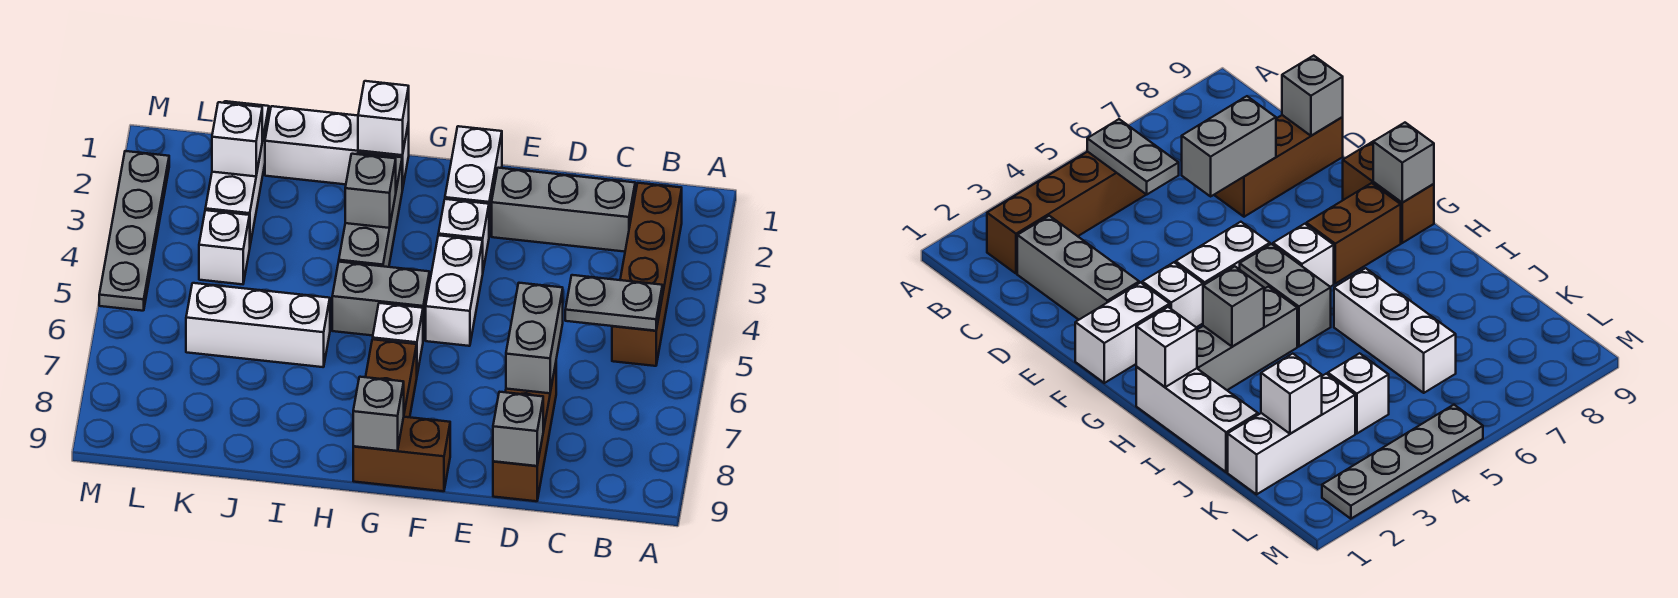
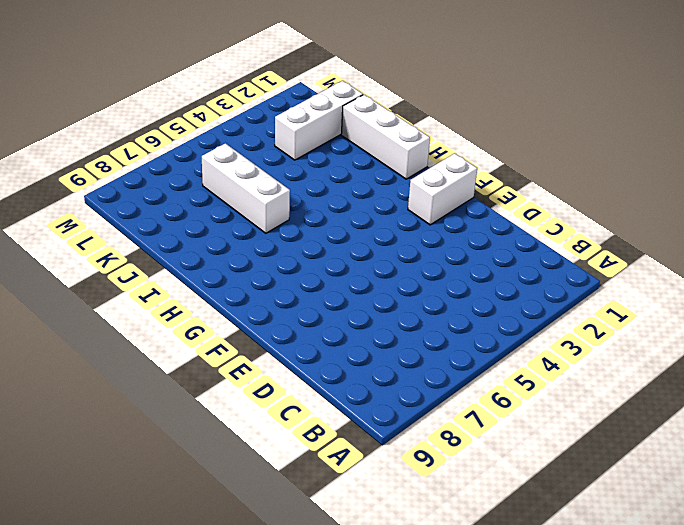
none -> brown brick B2:B5 level 1
none -> grey brick C2:E2 level 1
none -> brown brick D7:D9 level 1

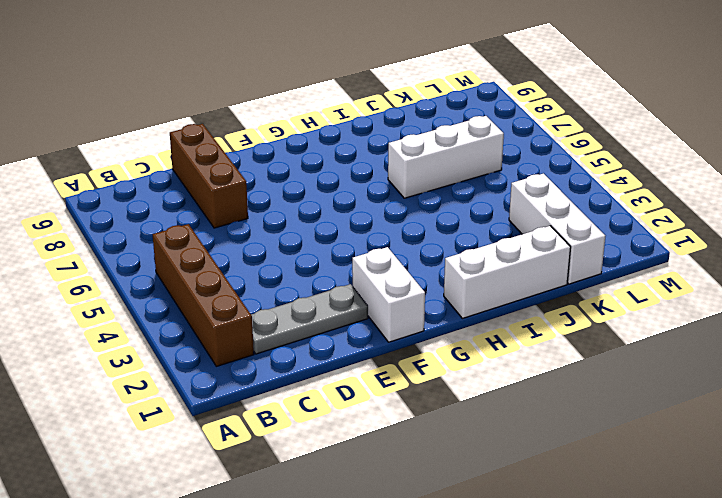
grey plate C2:E2 level 1 -> grey brick C2:E2 level 1
none -> white brick F3 level 1
none -> white brick F4:F5 level 1
none -> brown brick F9:G9 level 1

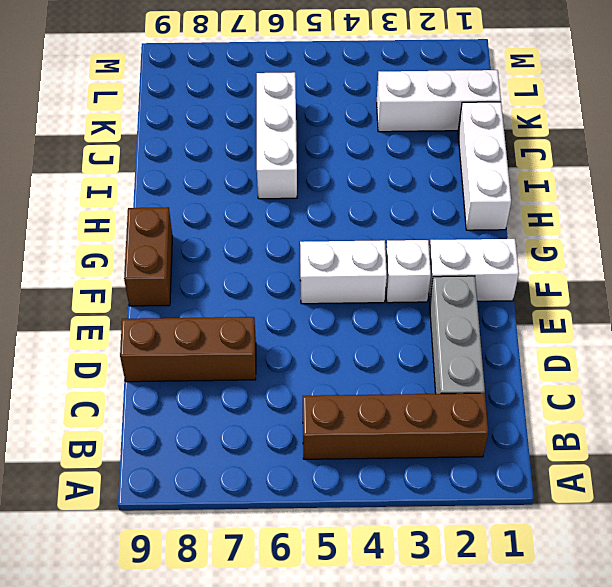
none -> grey brick G5:H5 level 1
none -> white brick G6 level 1
none -> brown brick G7:G8 level 1

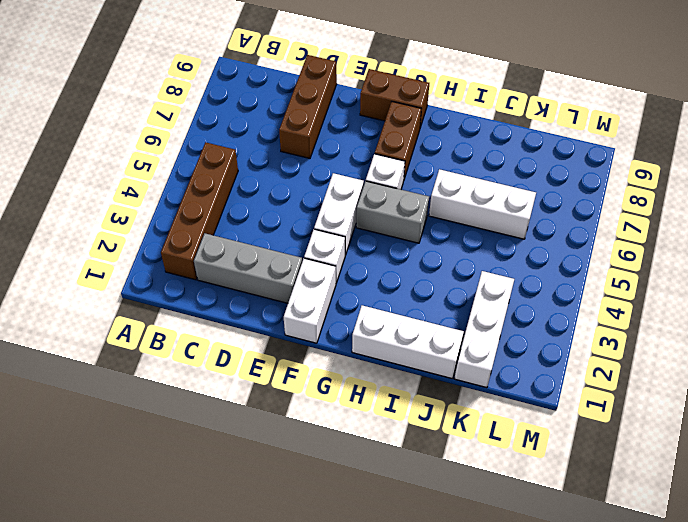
none -> grey brick H2:H4 level 1
none -> white brick K4 level 1
none -> grey plate M2:M5 level 1

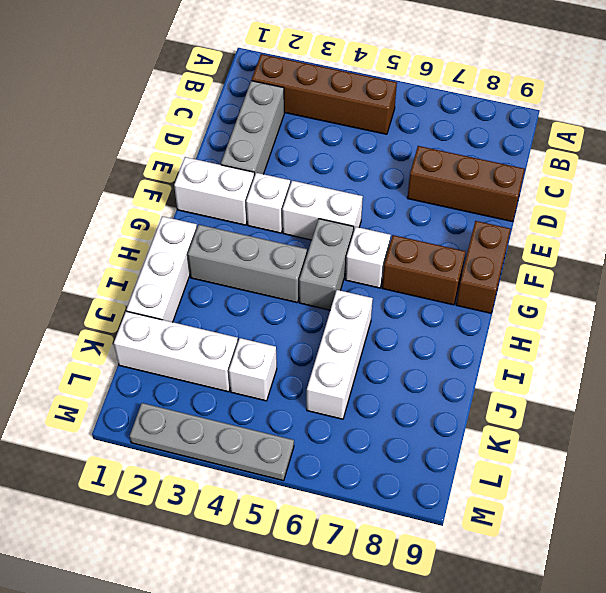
none -> grey plate B5:C5 level 2
none -> grey brick D6:D7 level 2
none -> grey brick D9 level 2

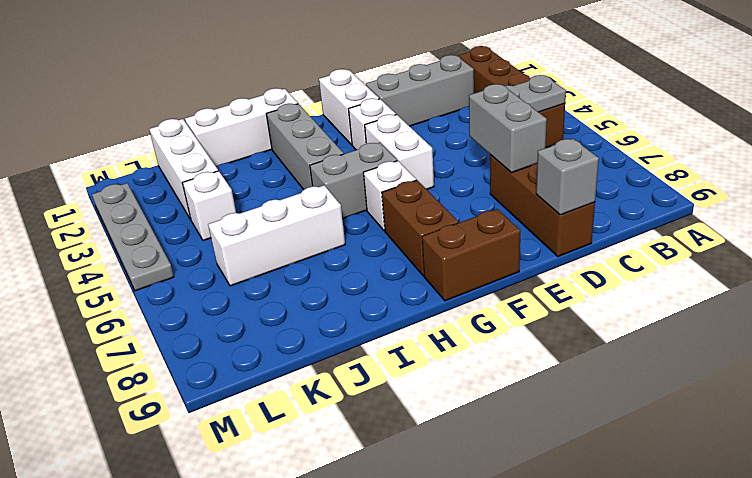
none -> grey brick G9 level 2
none -> white brick H1 level 2
none -> grey brick H3 level 2

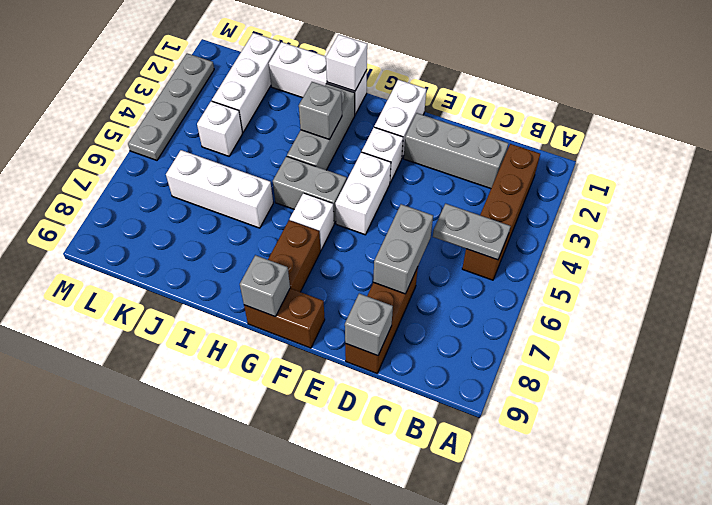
none -> white brick K2 level 2

